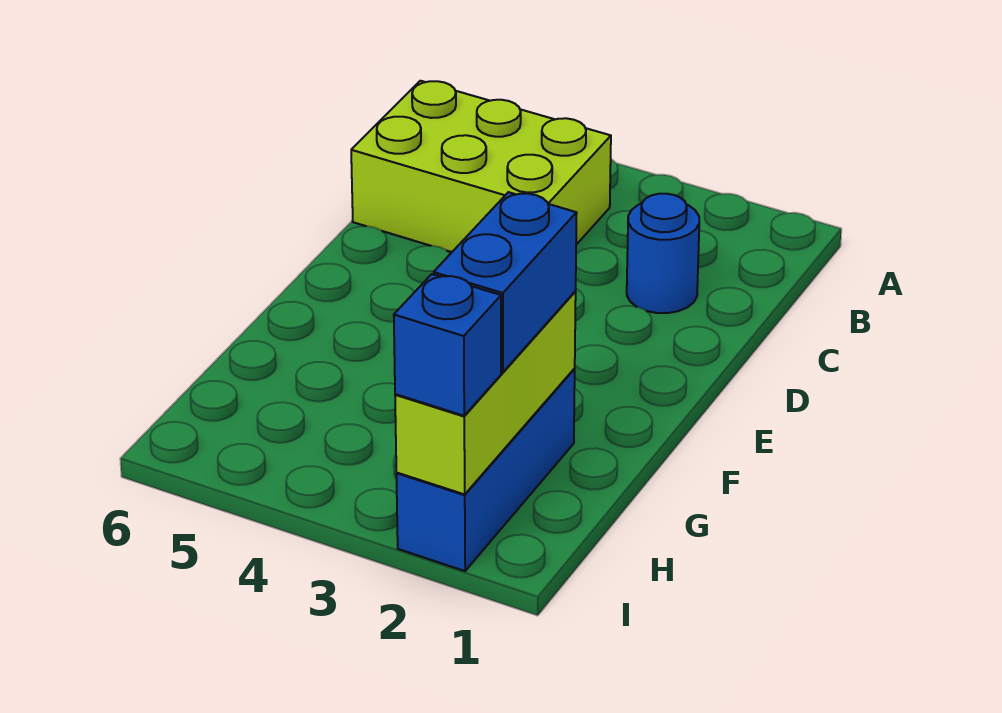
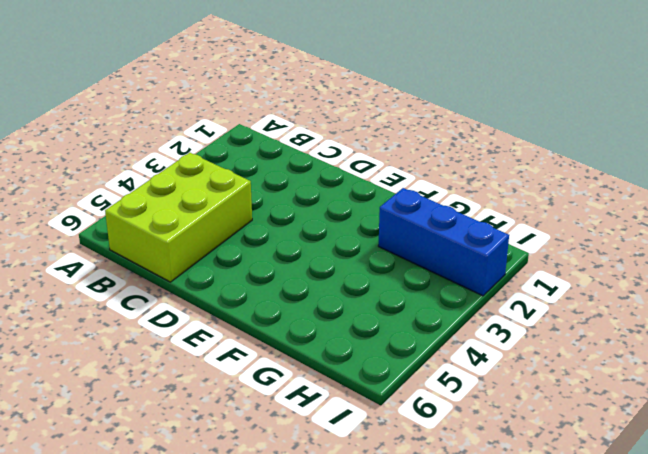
none -> blue round brick C2 level 1
none -> lime brick G2:I2 level 2

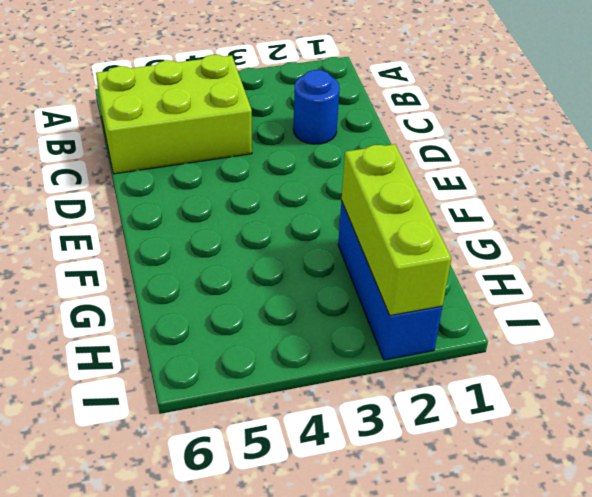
none -> blue brick G2:H2 level 3
none -> blue brick I2 level 3

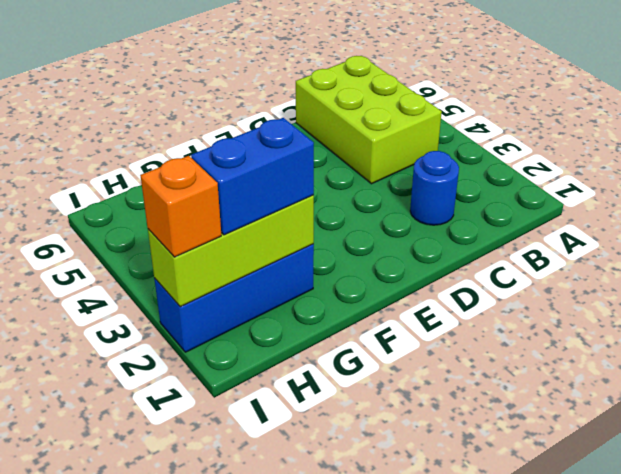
orange brick I2 level 3 -> blue brick I2 level 3

